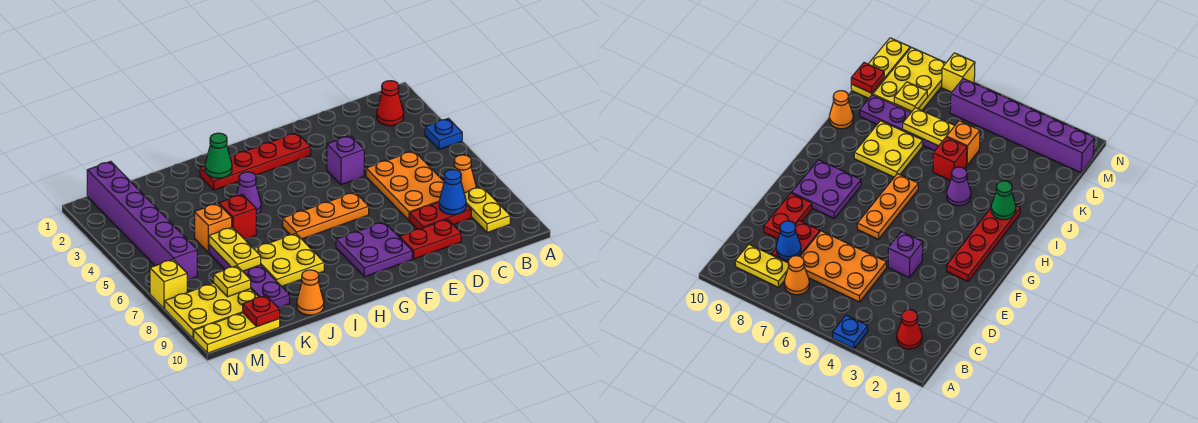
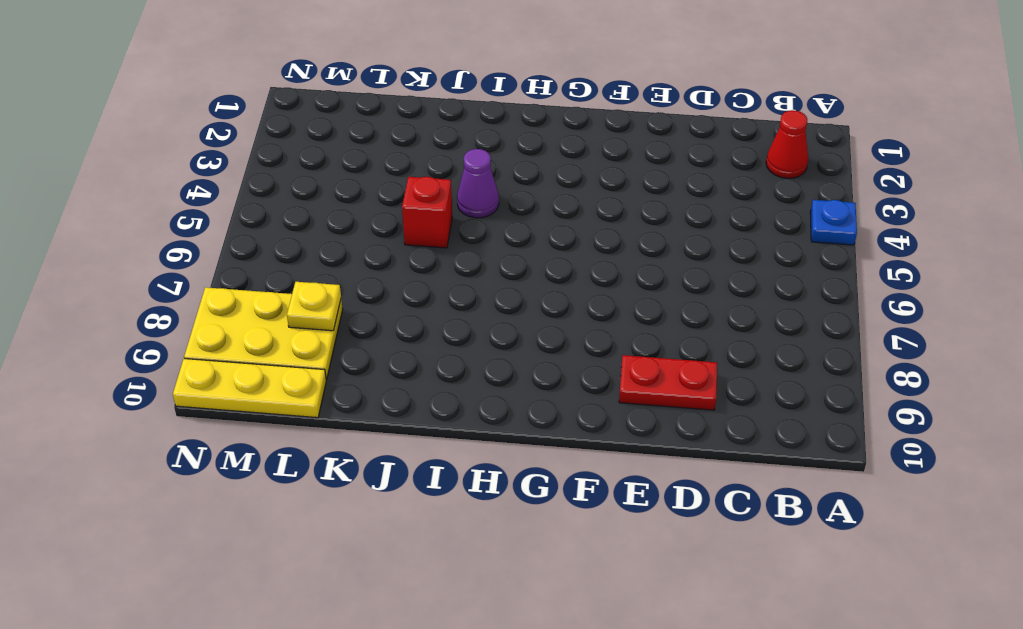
none -> orange cone B7 level 1
none -> yellow plate B8:B9 level 1
none -> orange plate C5:D7 level 1

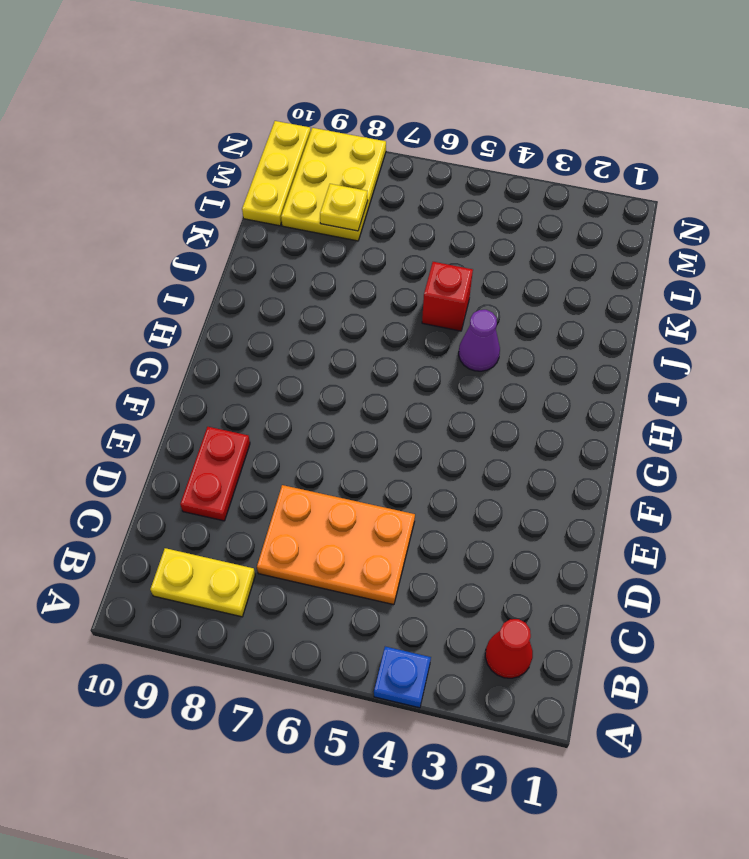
none -> orange cone B7 level 1
none -> red plate C8:D8 level 1
none -> purple brick E4 level 1

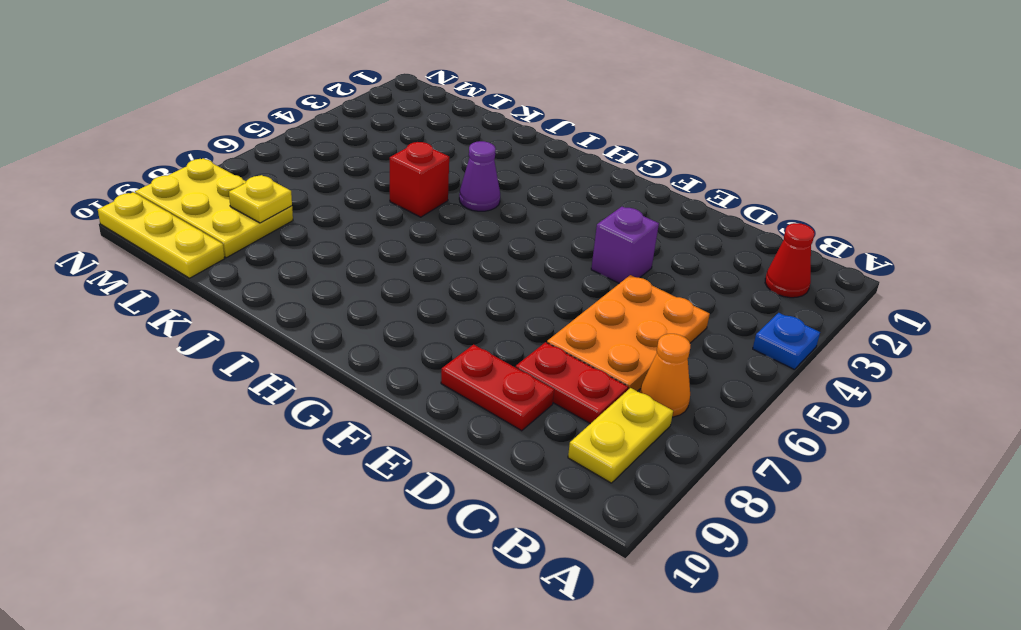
none -> red plate F2:I2 level 1
none -> orange plate F6:H6 level 1
none -> purple plate F8:G9 level 1

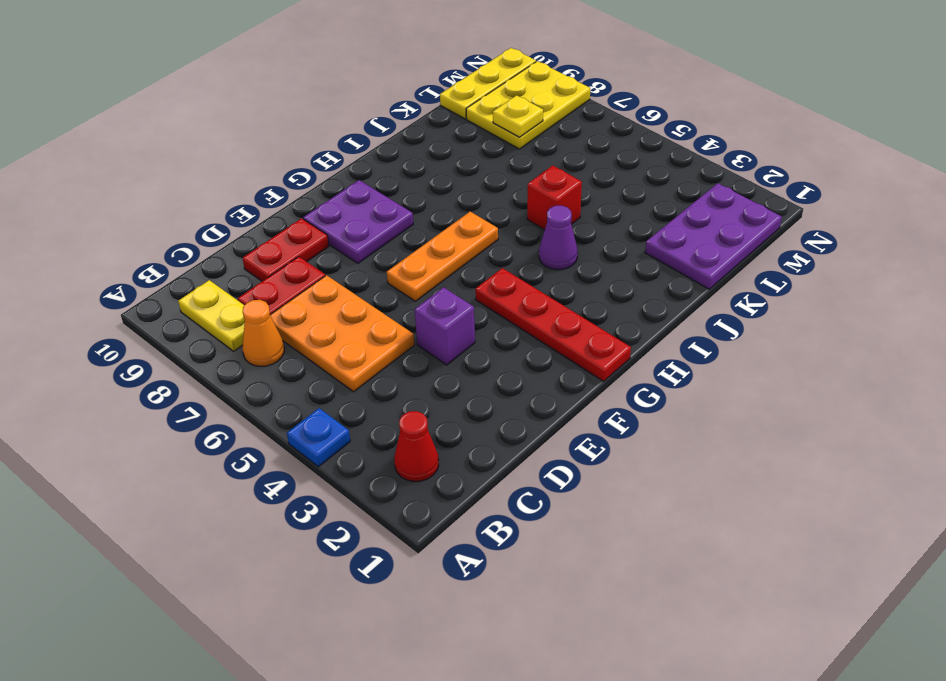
red plate G1:G4 level 1 -> red plate F2:I2 level 1
purple plate K1:M2 level 1 -> purple brick M1:M6 level 1
none -> yellow plate I7:J8 level 1
none -> orange cone J10 level 1
none -> orange brick K5 level 1

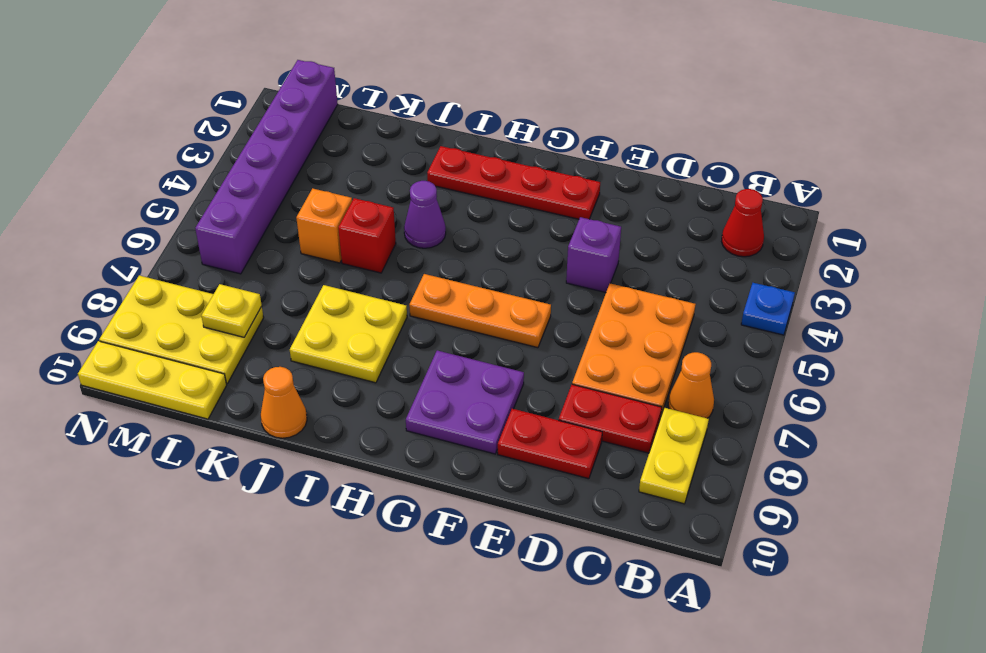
none -> purple plate K6:K9 level 1
none -> yellow brick N7 level 1
none -> blue cone C8 level 2

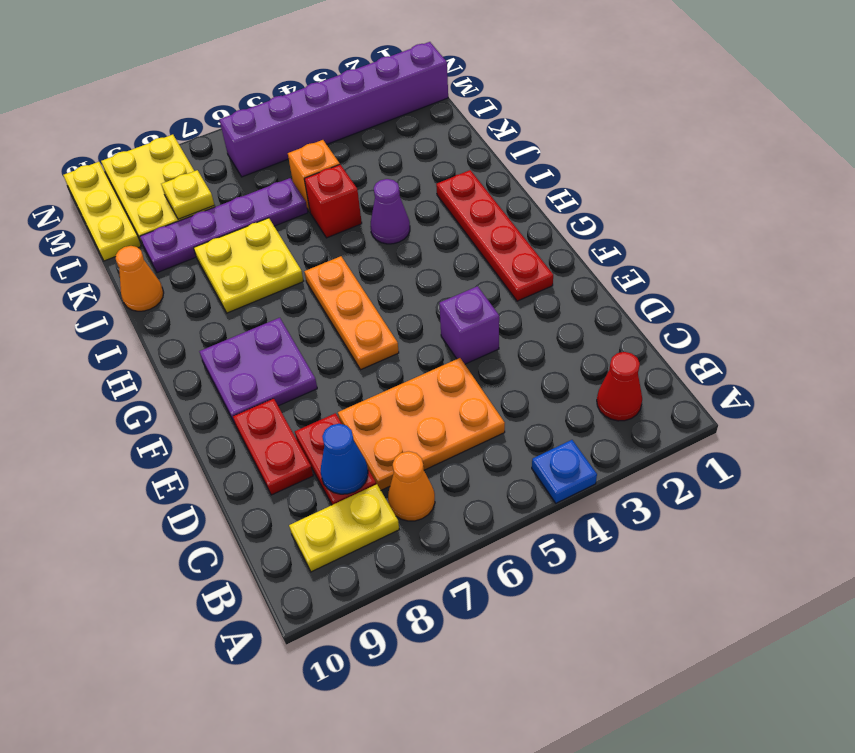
none -> yellow brick N7 level 1
none -> green cone I2 level 2
none -> yellow plate K6:K7 level 2

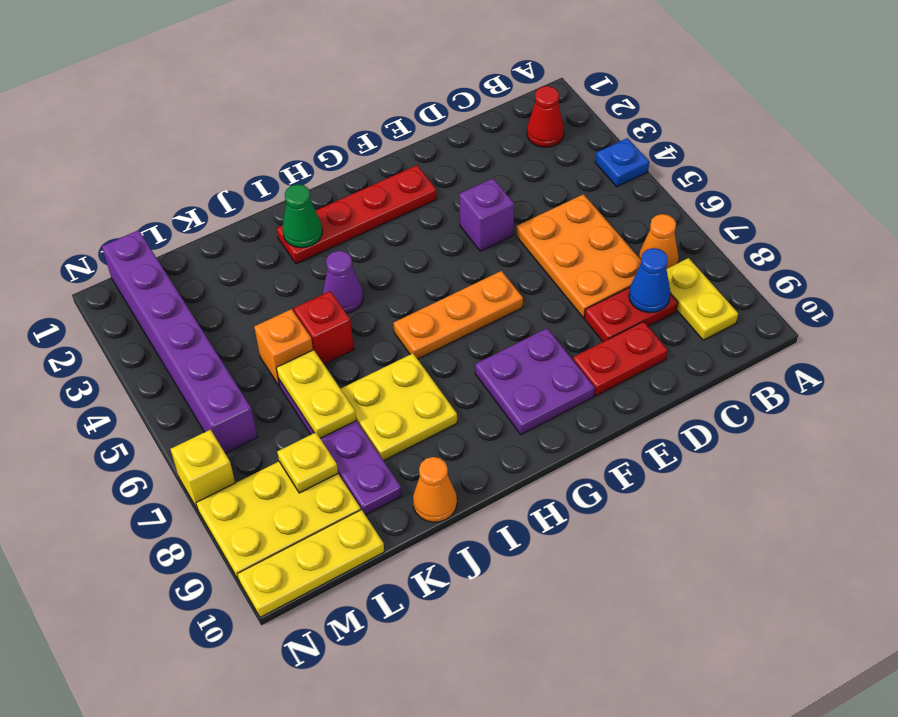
none -> red plate L10 level 2

